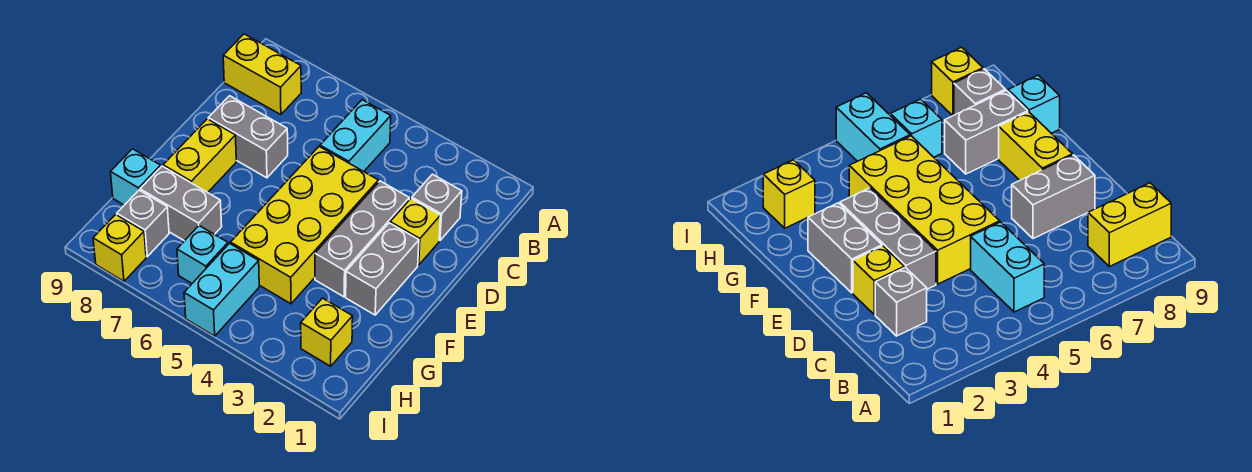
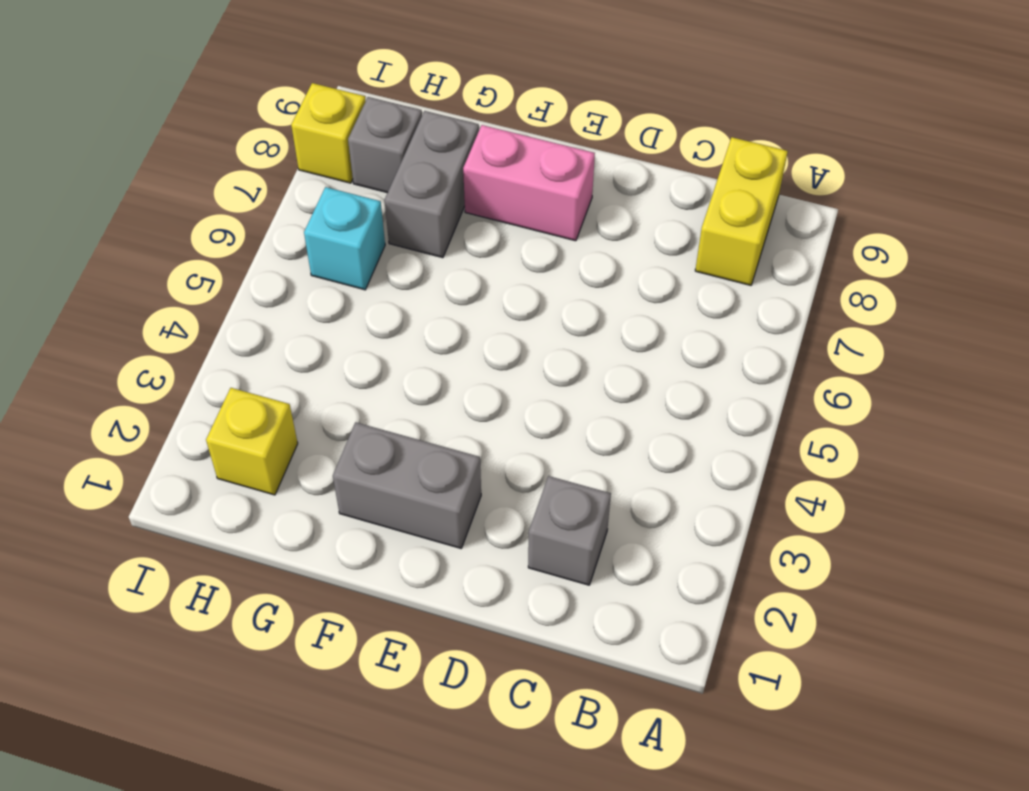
pink brick E8:F8 level 1 -> yellow brick E8:F8 level 1
none -> cyan brick B5:C5 level 1
none -> yellow brick D2 level 1
none -> grey brick D3:F3 level 1

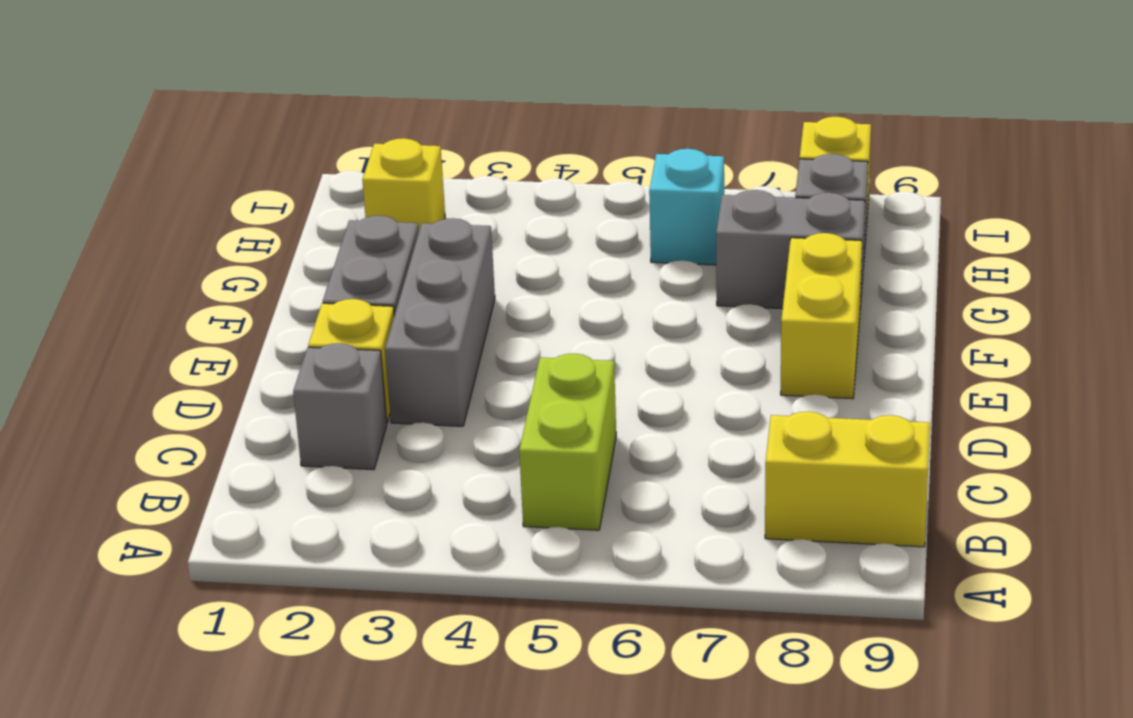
lime brick B5:C5 level 1 -> cyan brick B5:C5 level 1
none -> yellow brick D4:G5 level 1
none -> grey brick D7:D8 level 1
none -> cyan brick G9 level 1

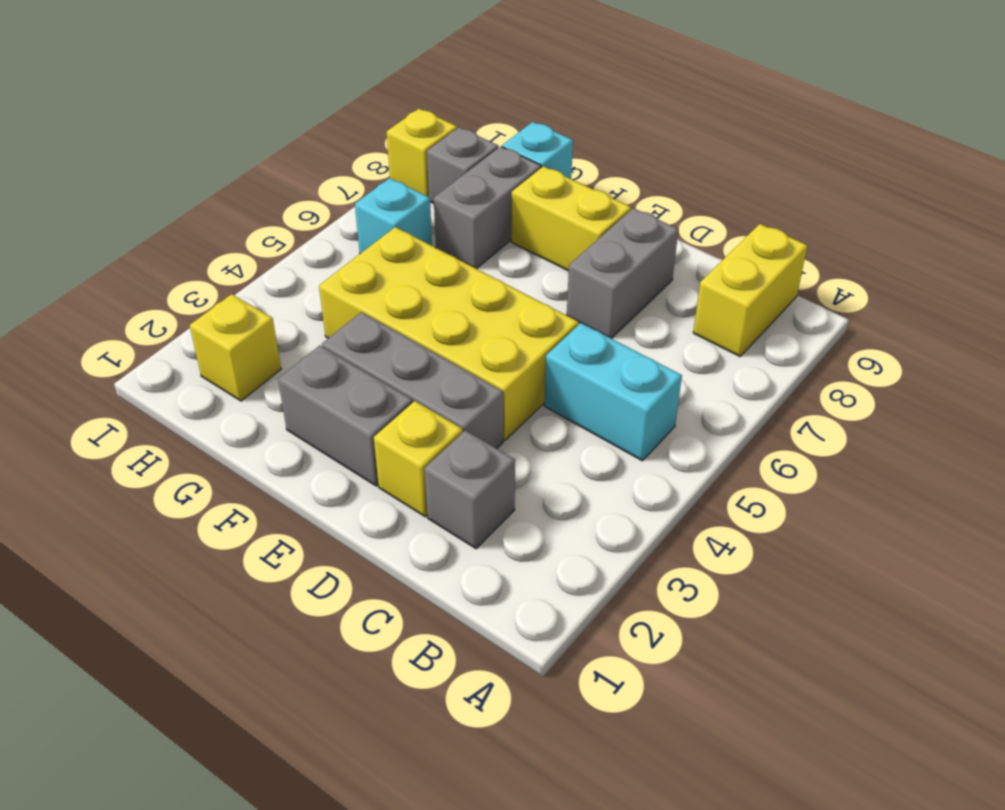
none -> cyan brick H5:I5 level 1

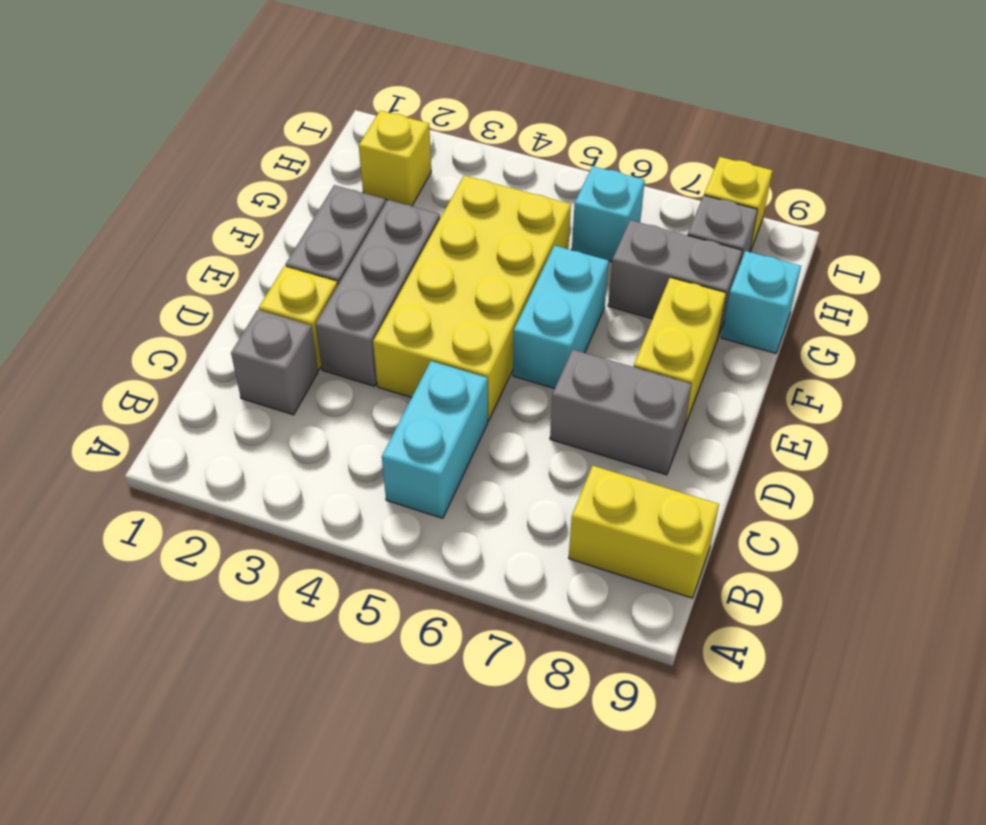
cyan brick E6:F6 level 1 -> cyan brick H5:I5 level 1

